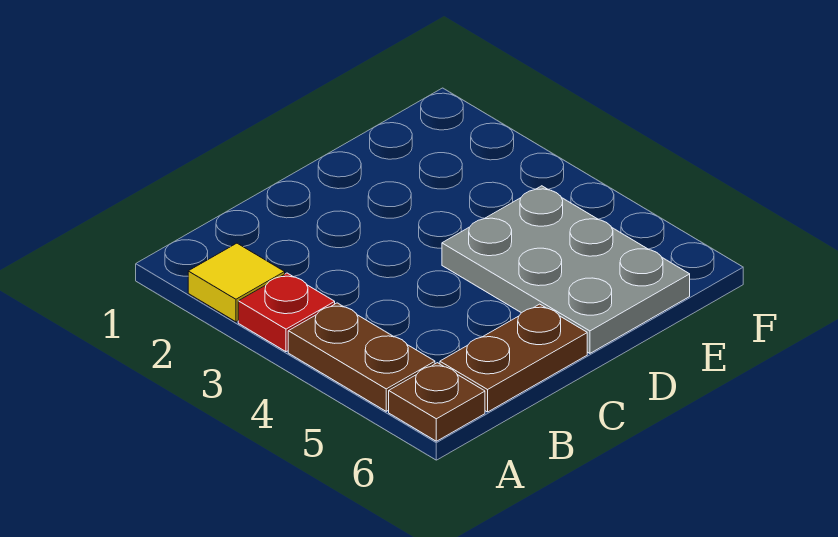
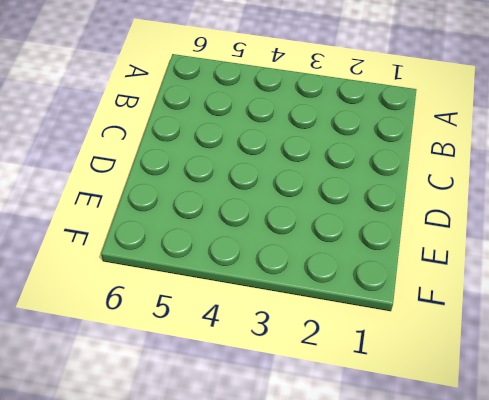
none -> yellow tile A2 level 1
none -> red plate A3 level 1

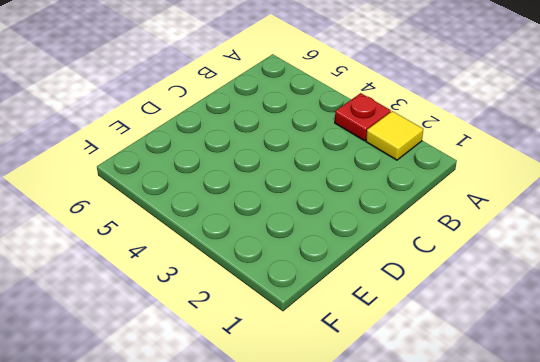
none -> brown plate A4:A5 level 1
none -> brown plate A6 level 1

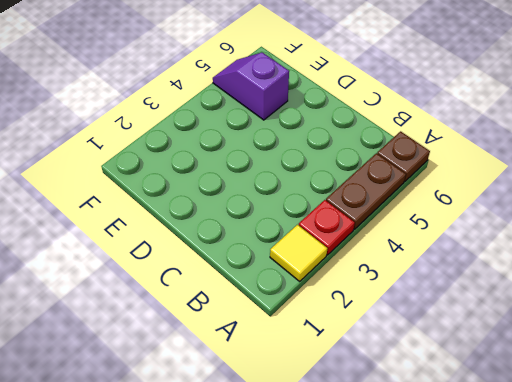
purple slope E5:F5 level 1 top E -> grey plate D4:E6 level 1
none -> brown plate B6:C6 level 1

